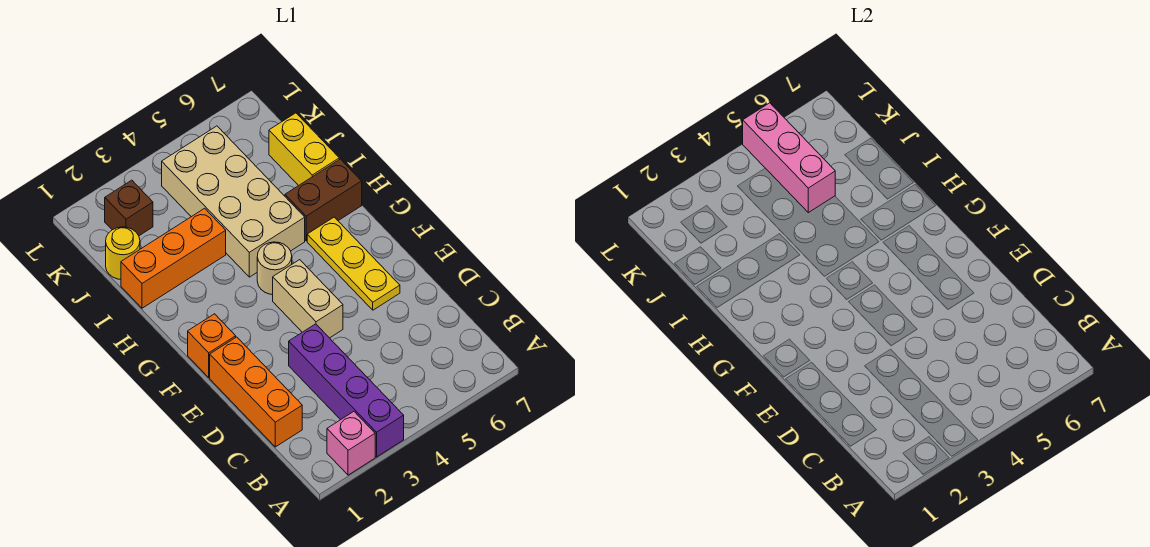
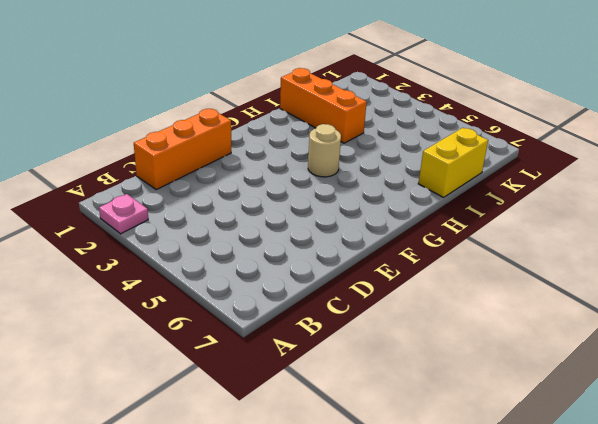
pink plate A2 level 1 -> pink brick A2 level 1
none -> purple brick A3:D3 level 1
none -> tan brick E4:F4 level 1
none -> yellow plate E6:G6 level 1

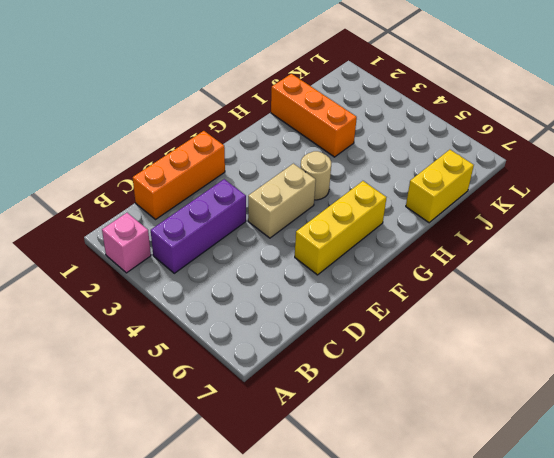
purple brick B3:D3 level 1 -> purple brick A3:D3 level 1
yellow brick E6:G6 level 1 -> yellow plate E6:G6 level 1
none -> orange brick F1 level 1
none -> tan brick H4:K5 level 1
none -> brown brick H6:H7 level 1

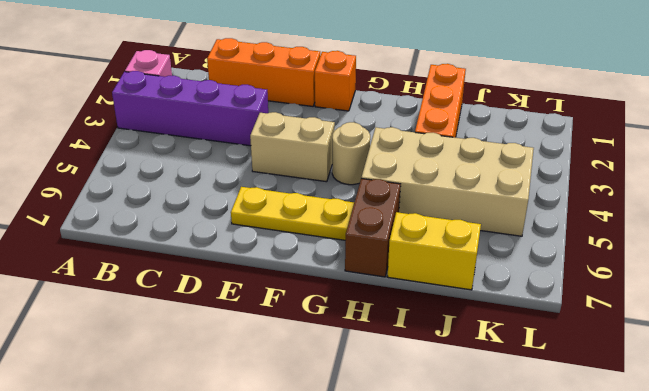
none -> yellow round brick J1 level 1
none -> brown brick K2 level 1
none -> pink brick J5:L5 level 2

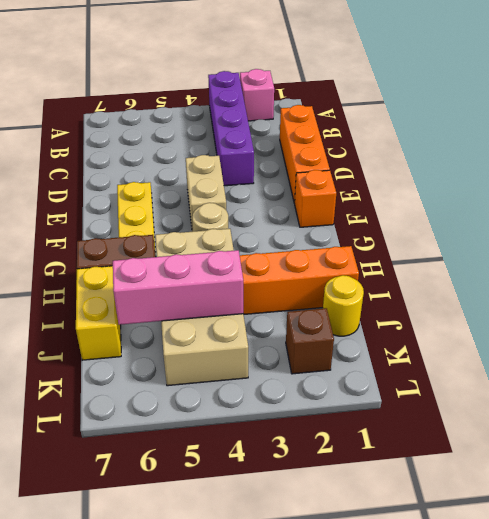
pink brick J4:J6 level 2 -> pink brick J5:L5 level 2

